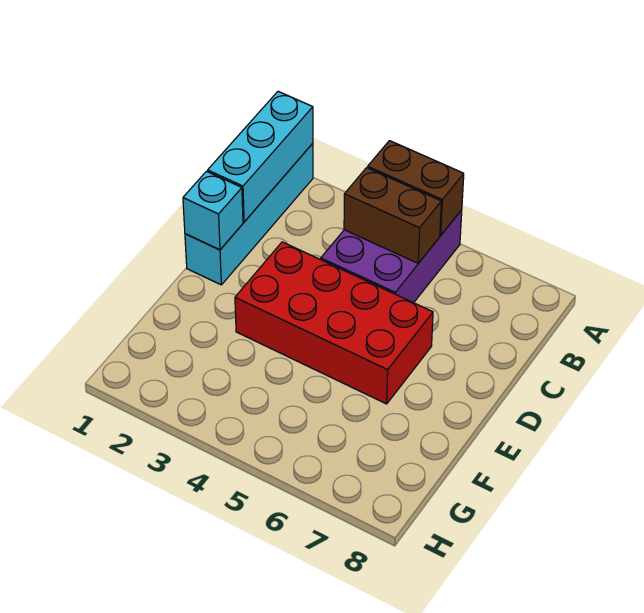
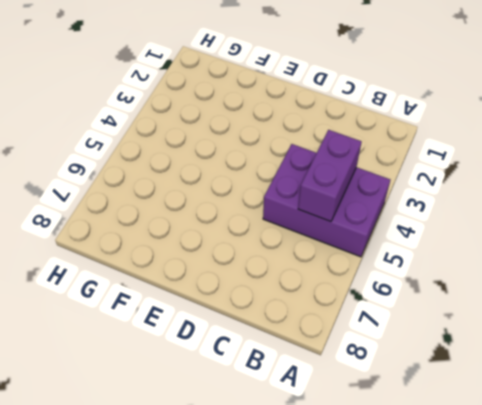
purple brick B4:B5 level 2 -> brown brick B4:B5 level 2
none -> cyan brick A1:D1 level 1
none -> red brick D3:E6 level 1

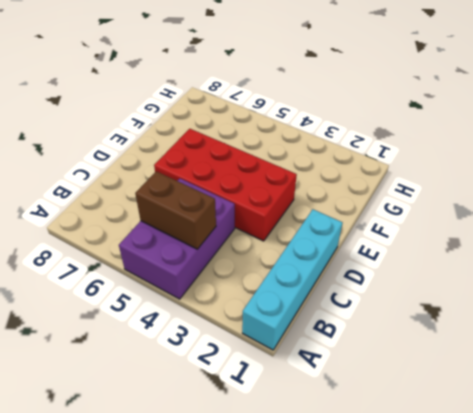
none -> cyan brick A1:C1 level 2
none -> brown brick A4:A5 level 2

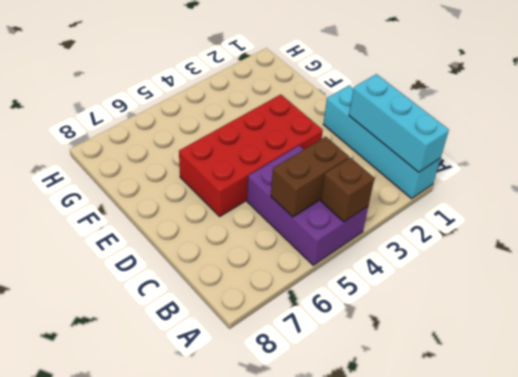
brown brick A4 level 2 -> brown brick A4:A5 level 2
none -> cyan brick D1 level 2

